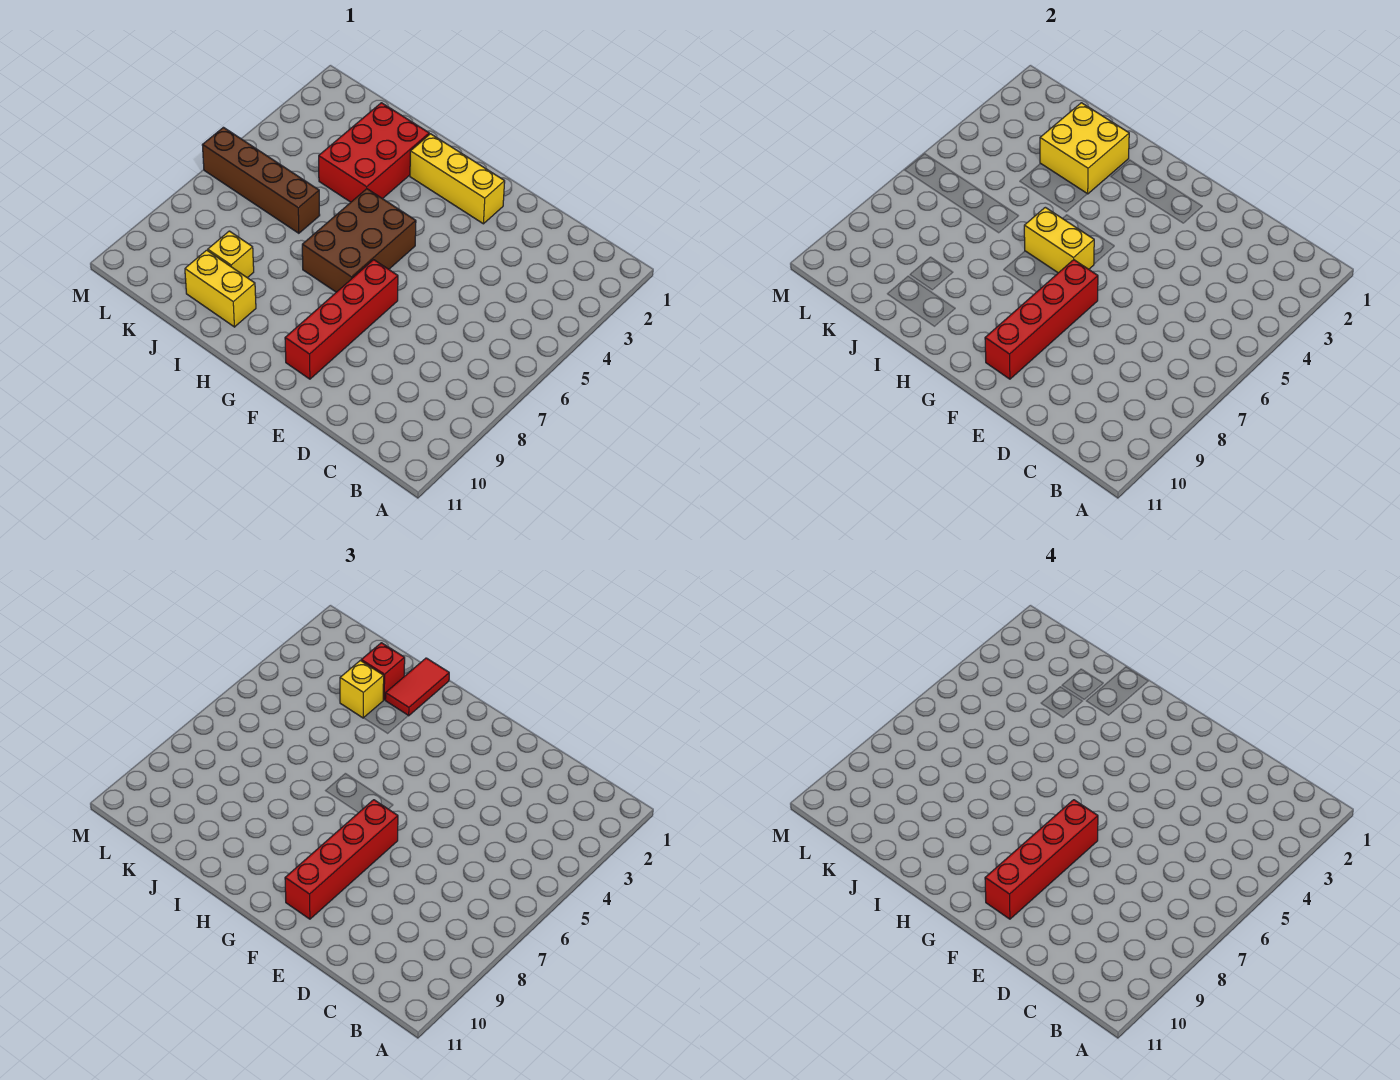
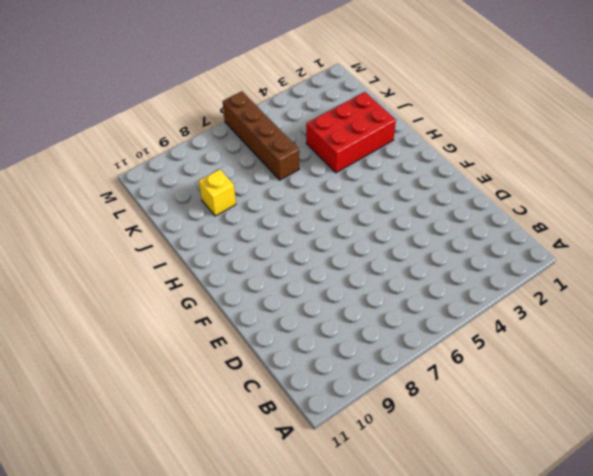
none -> yellow brick F2:H2 level 1
none -> red brick F7:F10 level 1
none -> brown brick G5:H7 level 1

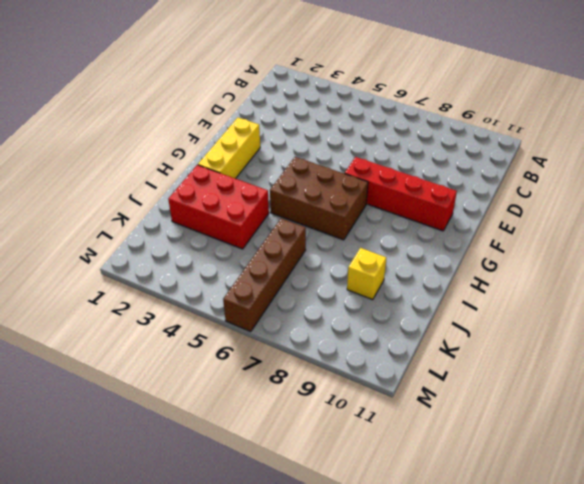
none -> yellow brick I10:J10 level 1
none -> red brick F7:F10 level 2
none -> yellow brick G6:H6 level 2

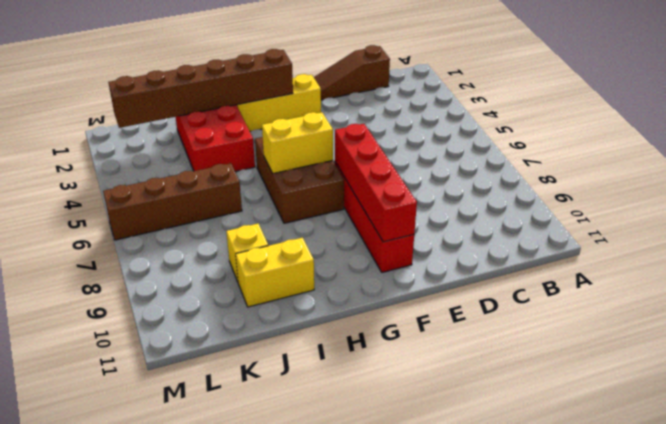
brown slope C1:E1 level 1 top C -> none
brown brick G2:L2 level 2 -> yellow brick I2:J3 level 2
none -> red brick F7:F10 level 3
none -> red tile I1:I2 level 3
none -> red brick J2 level 3

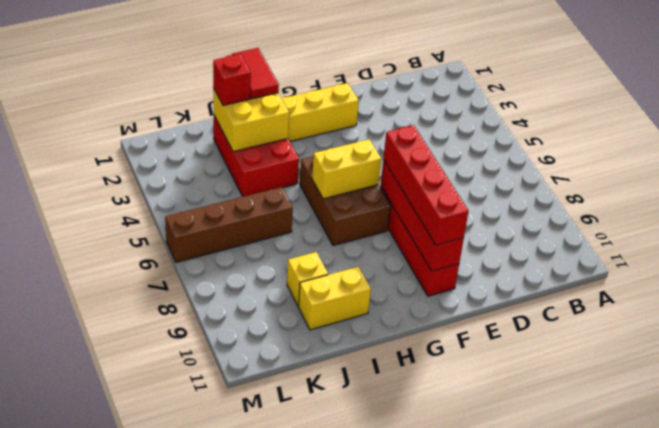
none -> yellow brick J3 level 3
none -> red brick F7:F10 level 4

